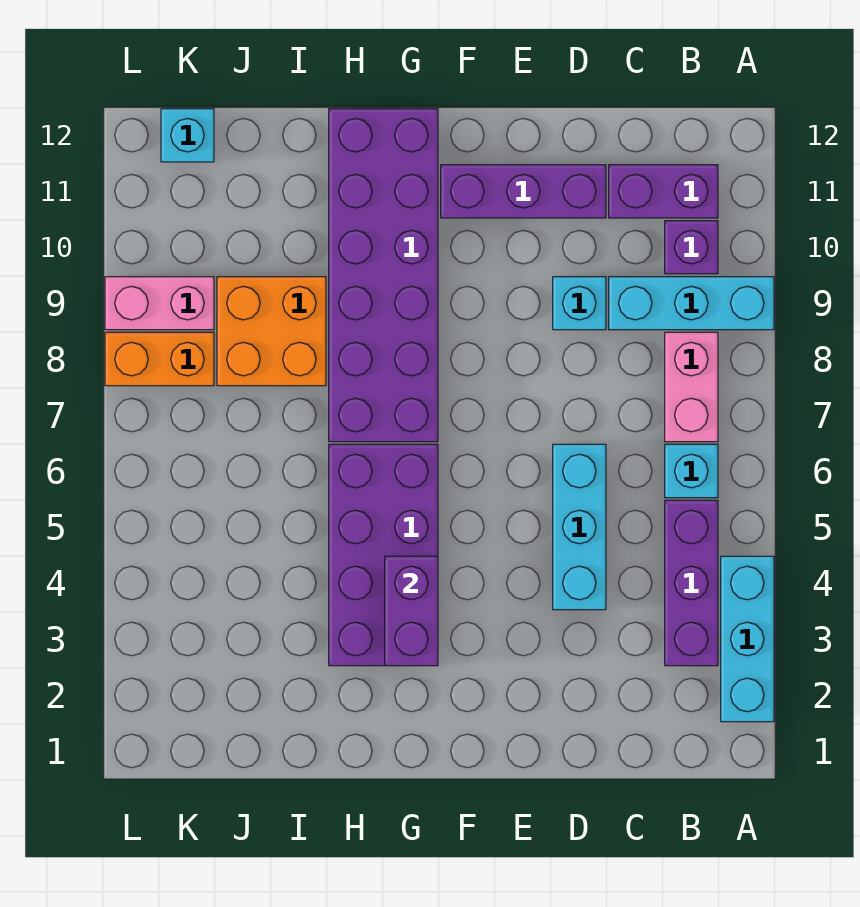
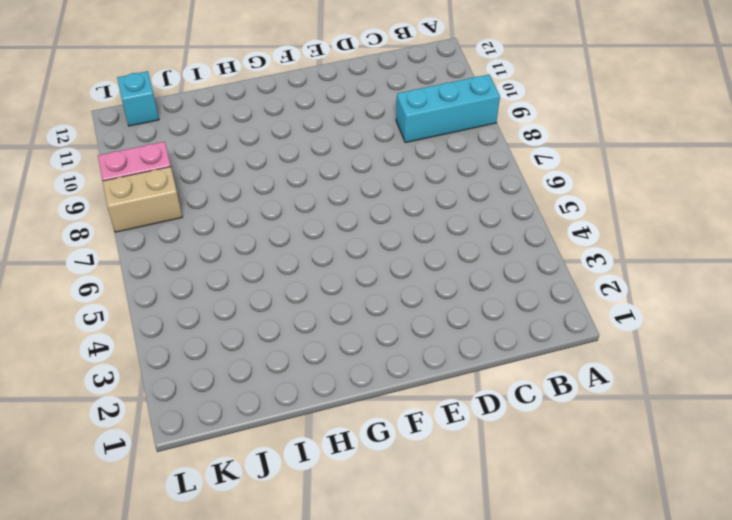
tan brick K8:L8 level 1 -> orange brick K8:L8 level 1
none -> cyan brick A2:A4 level 1
none -> purple brick B3:B5 level 1
none -> cyan brick B6 level 1

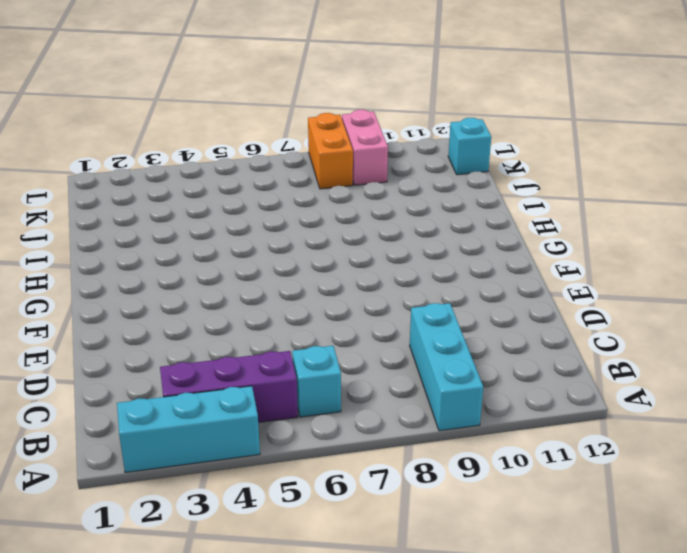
none -> pink brick B7:B8 level 1
none -> purple brick B10 level 1
none -> purple brick B11:C11 level 1

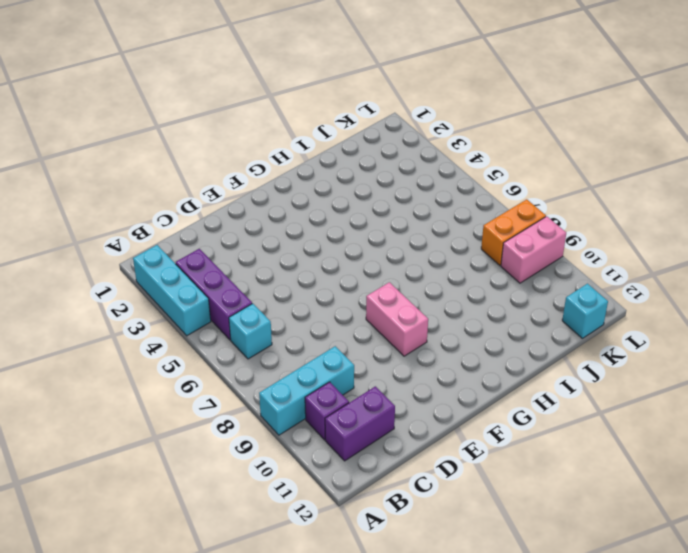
pink brick F8:F9 level 1 -> pink brick B7:B8 level 1
none -> cyan brick D4:D6 level 1
none -> cyan brick D9 level 1
none -> purple brick D11:F11 level 1

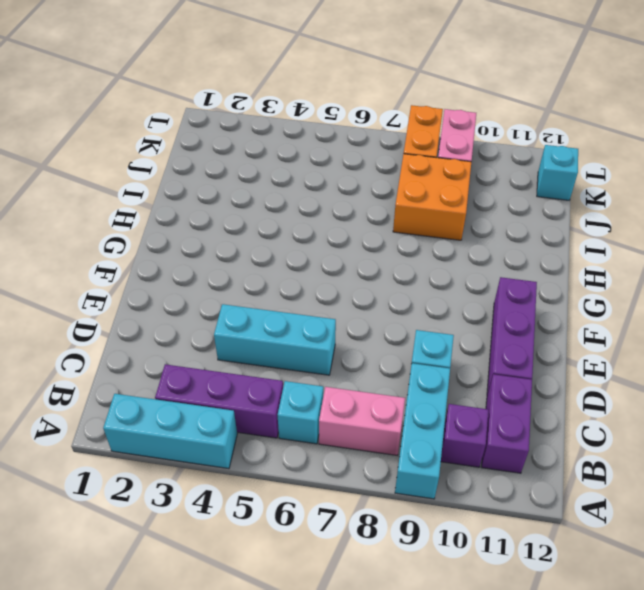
none -> purple brick G3:H6 level 1
none -> purple brick G7:H12 level 1
none -> purple brick G3:G4 level 2

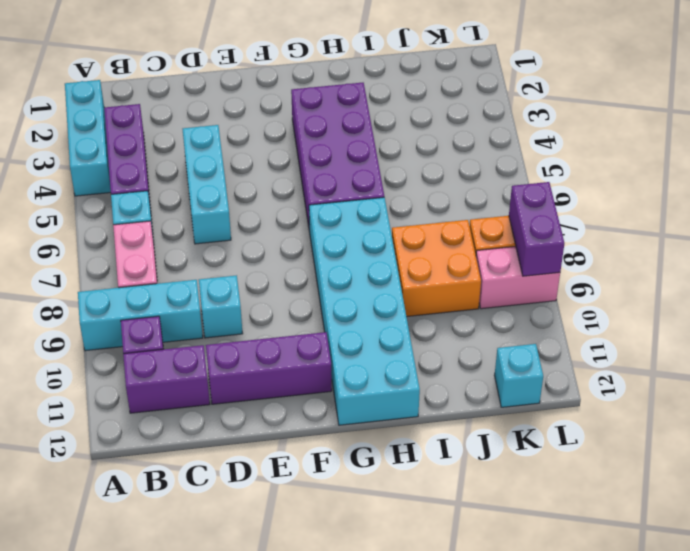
cyan brick G7:H12 level 1 -> purple brick G7:H12 level 1
purple brick L8:L9 level 2 -> purple brick G3:G4 level 2

